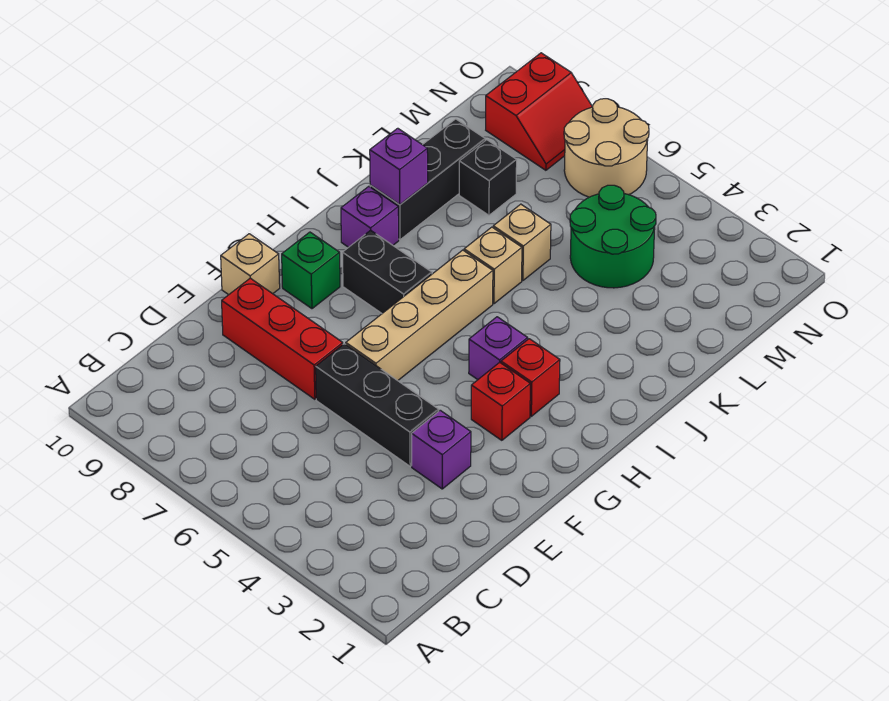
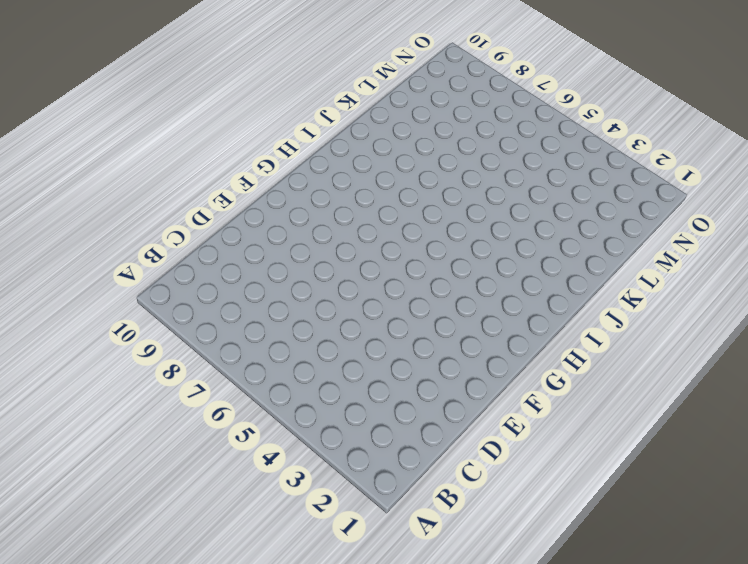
none -> purple brick E3 level 1
none -> black brick E4:E6 level 1
none -> red brick E7:E9 level 1

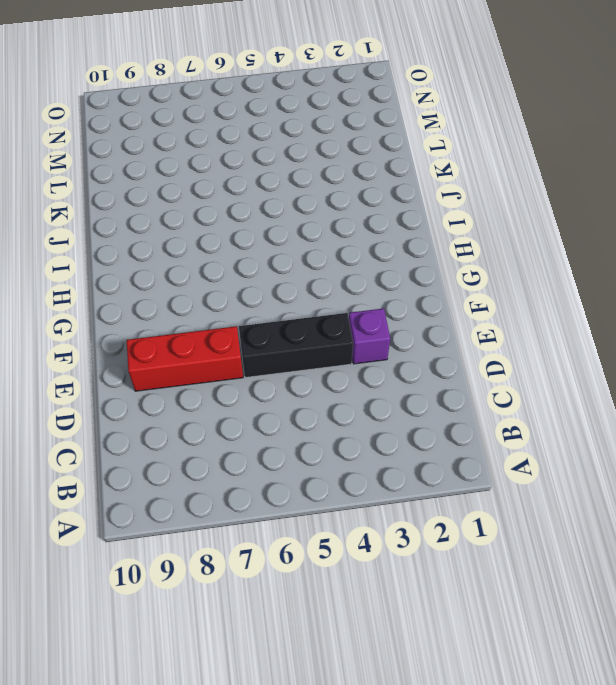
none -> tan brick F6:I6 level 1
none -> tan brick F10 level 1
none -> red brick G3 level 1

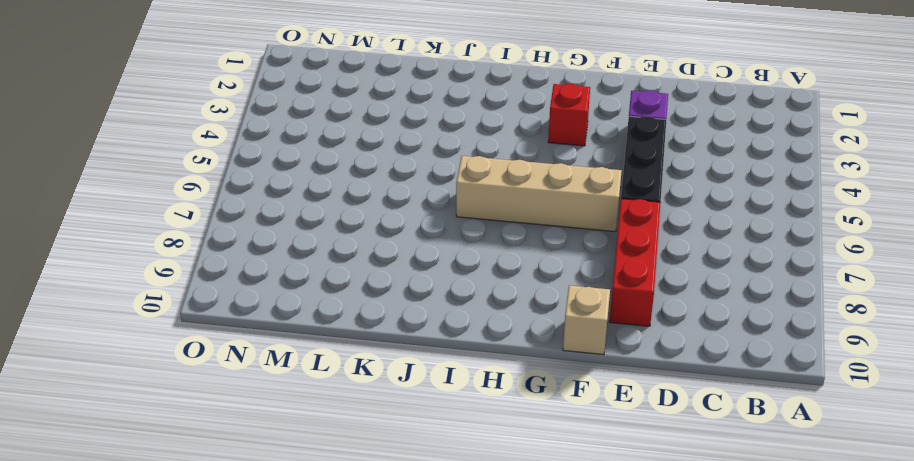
none -> green brick G9 level 1
none -> red brick H3 level 1
none -> purple brick H4 level 1

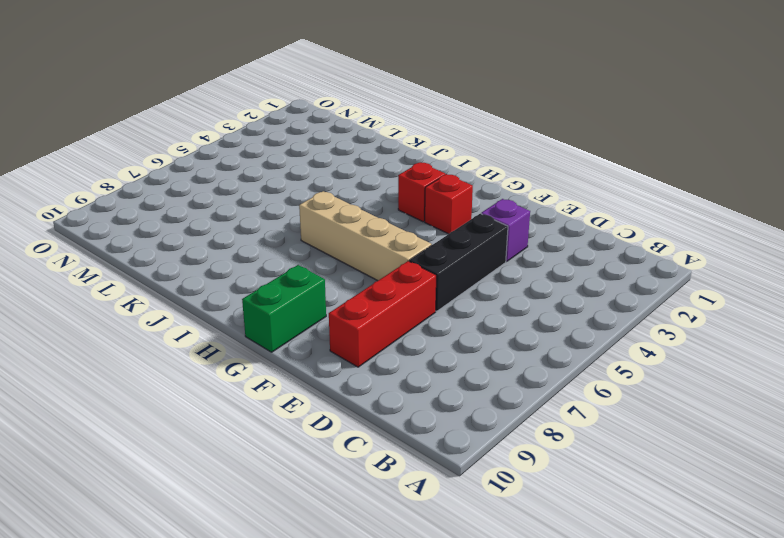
green brick G9:G10 level 1 -> green brick G9 level 1
none -> tan brick F10 level 1
none -> purple brick H4 level 1
none -> black brick H7:H8 level 1

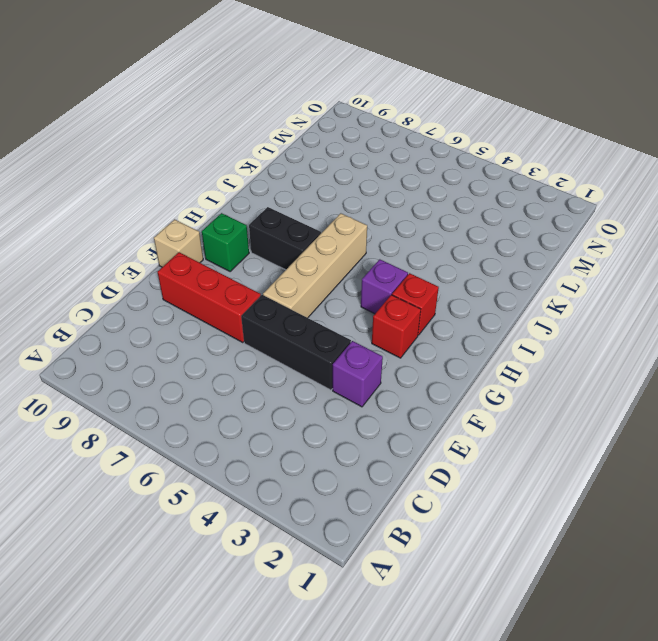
none -> purple brick I9 level 1
none -> tan brick J6 level 1
none -> black brick J9:L9 level 1

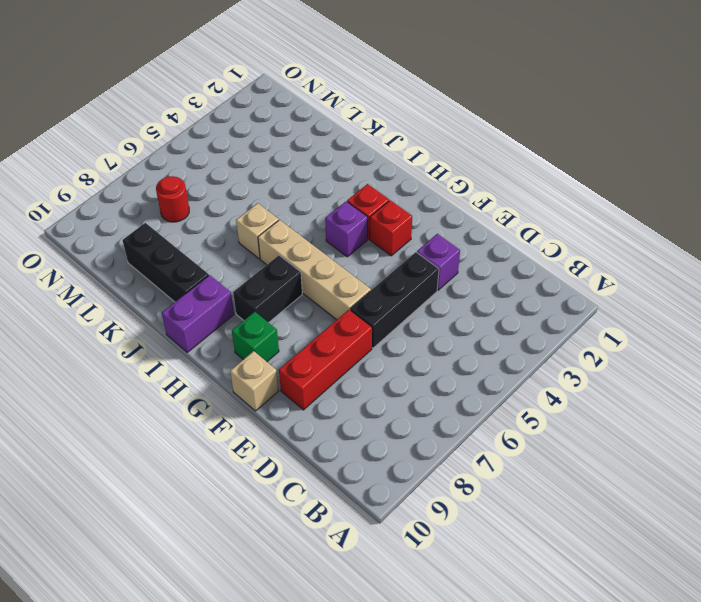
purple brick I9:I10 level 1 -> purple brick I9 level 1
red round brick M7 level 1 -> none
none -> tan brick K6 level 1
none -> green round brick L4:M5 level 1
none -> black brick L8 level 1

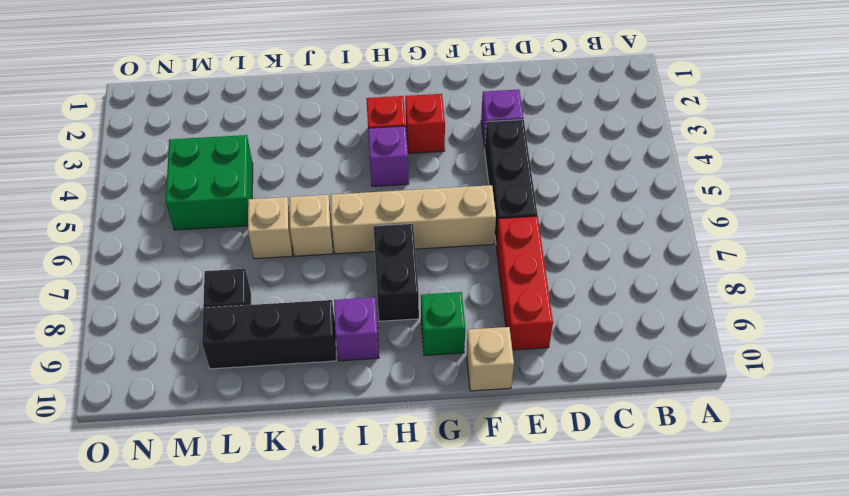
green brick L4:M5 level 1 -> green round brick L4:M5 level 1
none -> tan round brick N6:O7 level 1
none -> red slope N8:O9 level 1 top 9
none -> purple brick J9 level 2

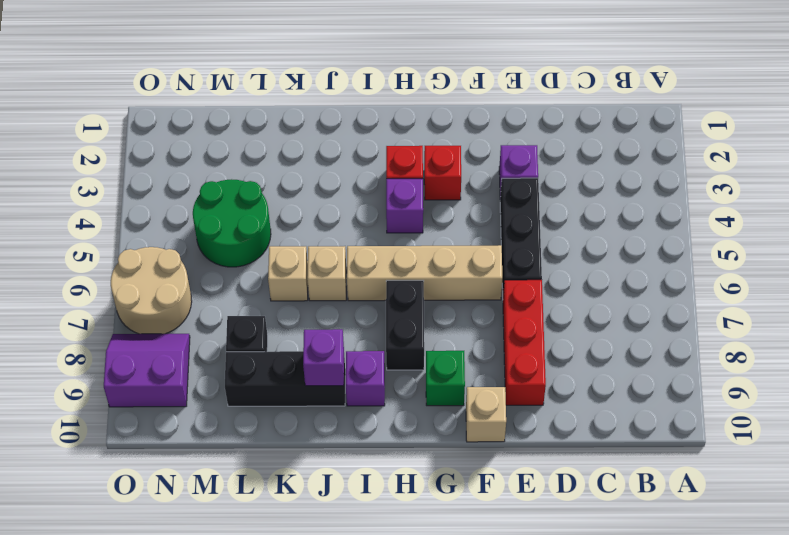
purple slope N8:O9 level 1 top 9 -> red slope N8:O9 level 1 top 9

